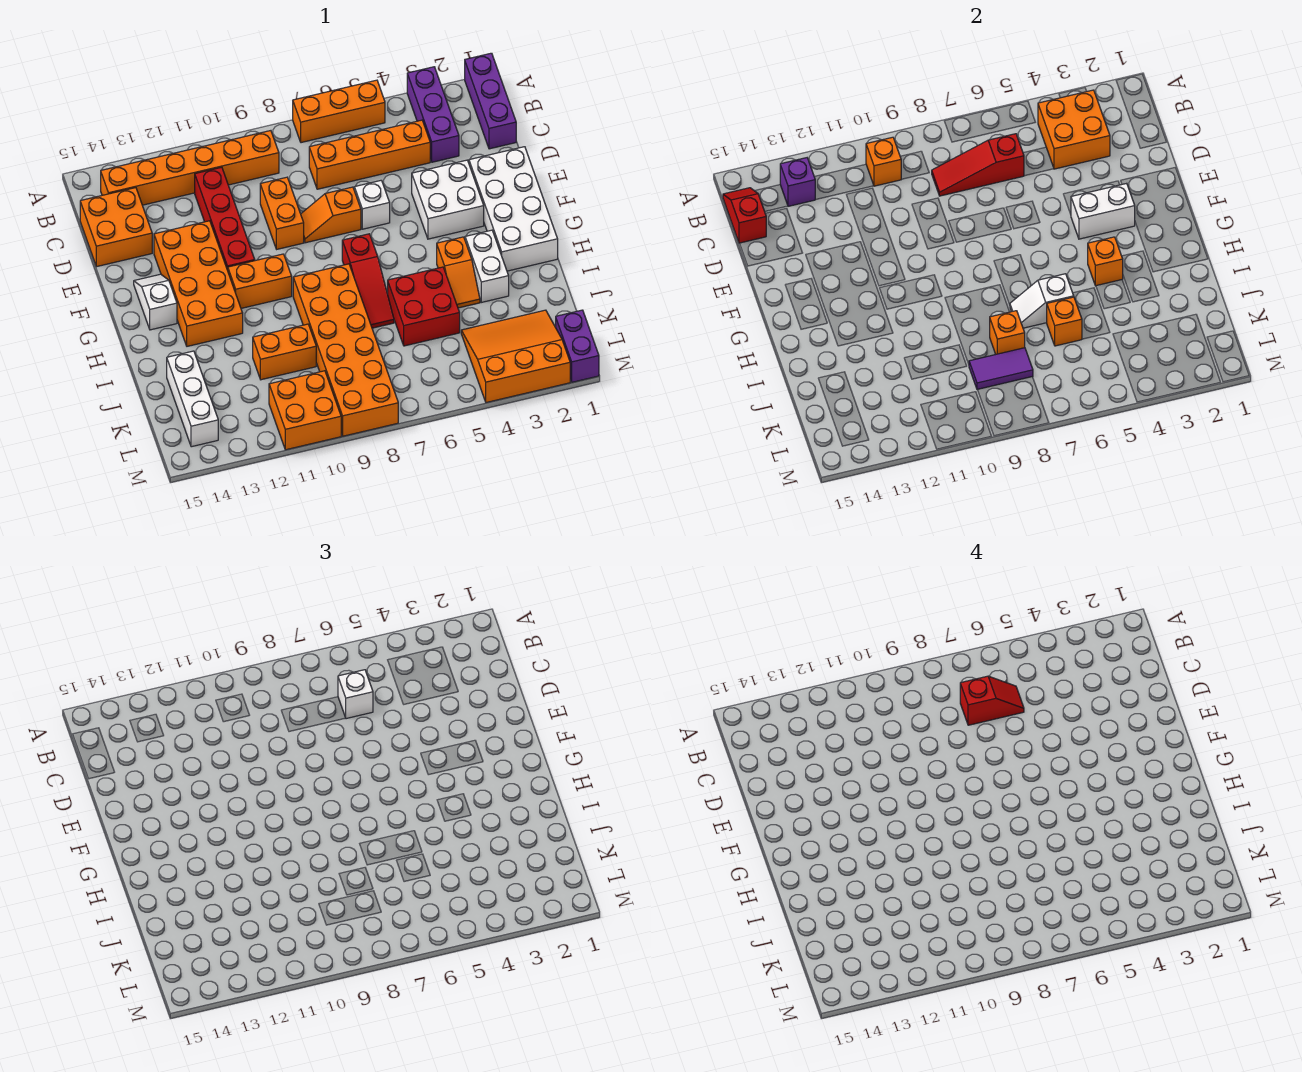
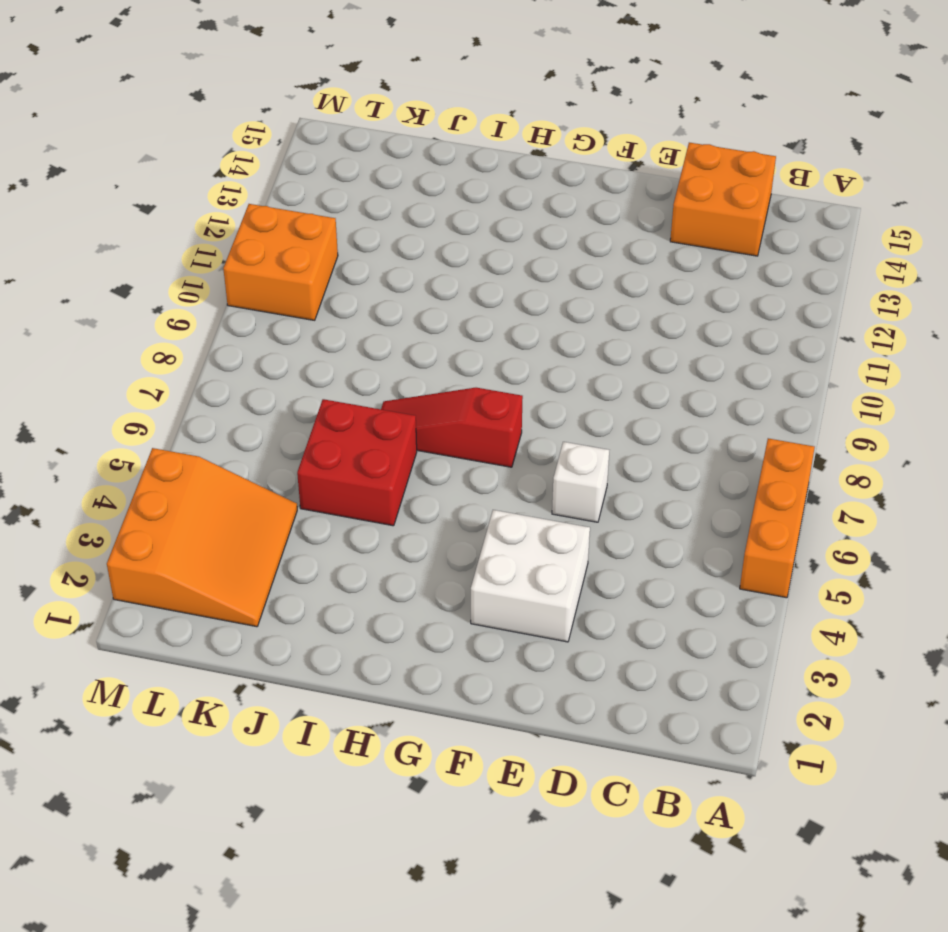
none -> purple brick A1:C1 level 1
none -> purple brick A3:C3 level 1
none -> orange brick B9:B14 level 1
none -> orange brick C4:C7 level 1

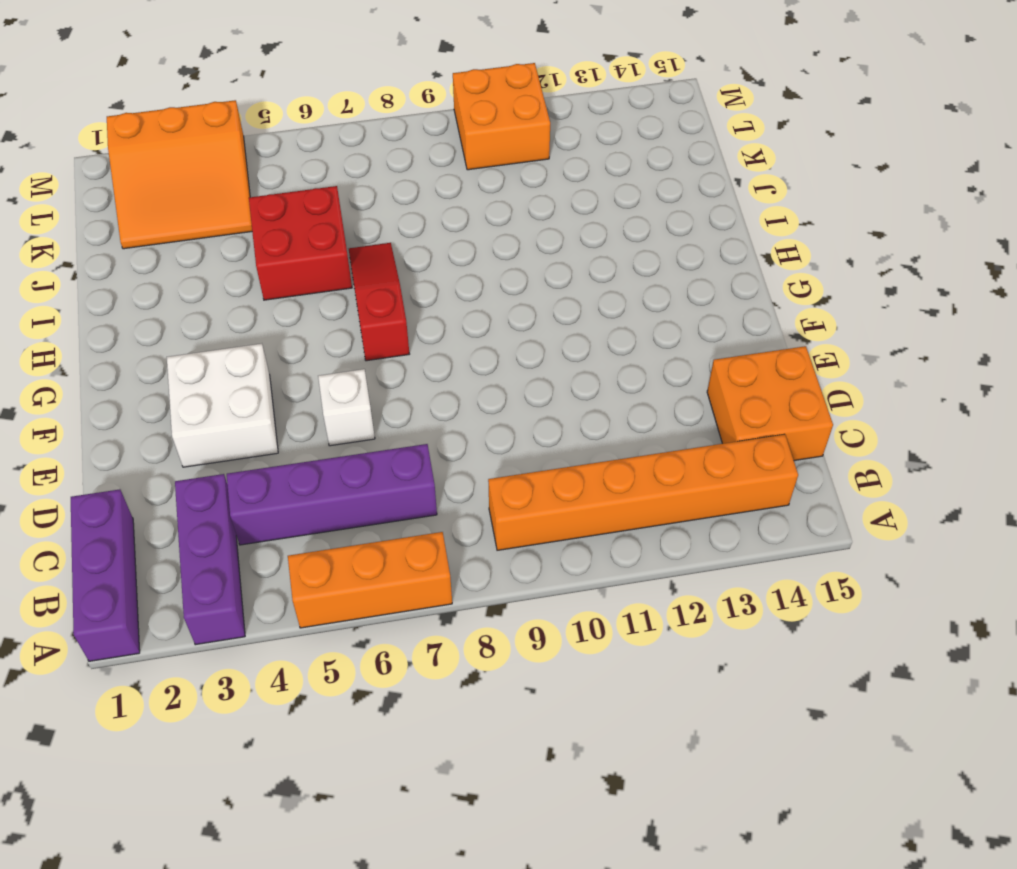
purple brick C4:C7 level 1 -> orange brick C4:C7 level 1
none -> red brick C11:F11 level 1
none -> orange brick D9:E9 level 1
none -> white brick E1:H2 level 1
none -> orange slope E7:E8 level 1 top 7

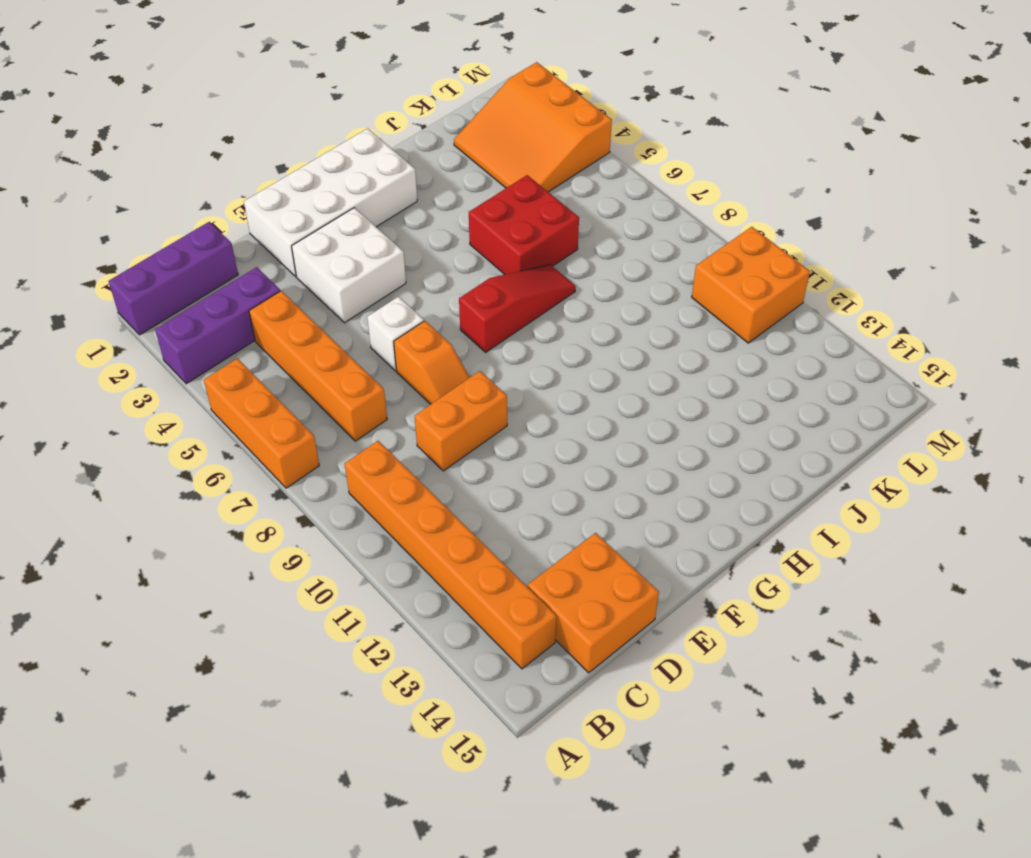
none -> red brick C11:F11 level 1
none -> orange brick E12:H13 level 1
none -> white slope F14:G14 level 1 top G
none -> orange brick G10:G11 level 1

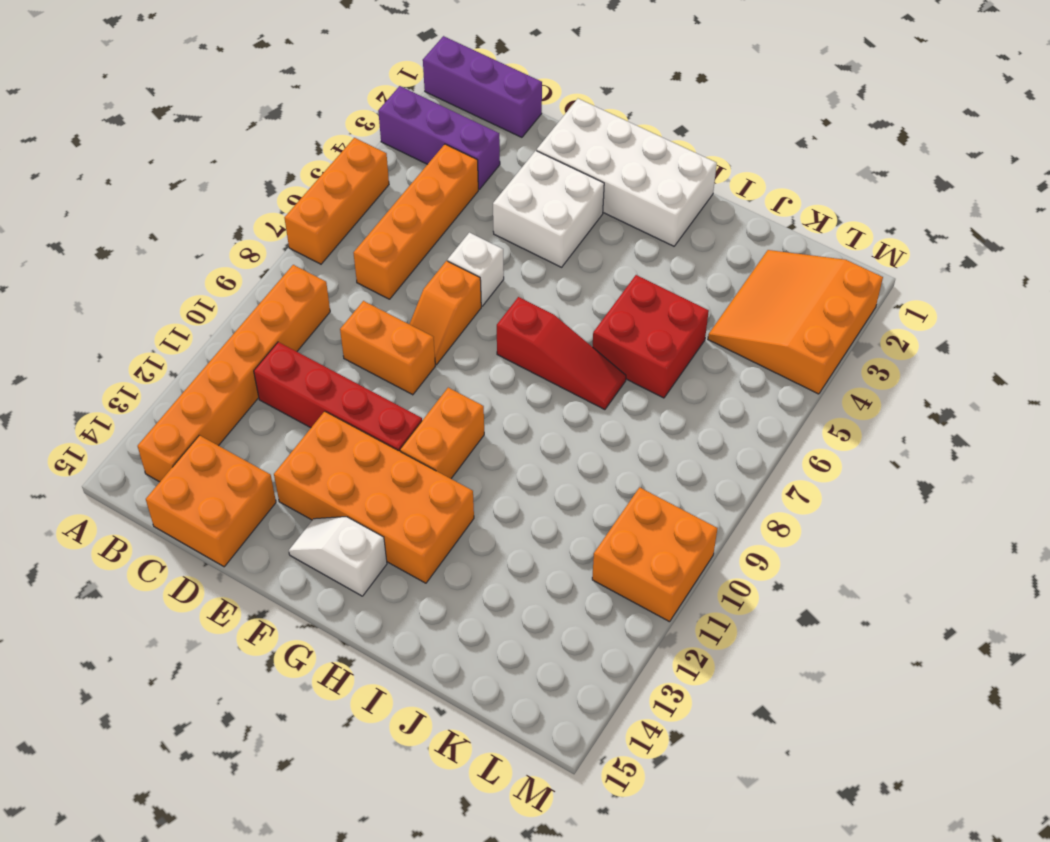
none -> white brick H3:I3 level 1
none -> orange slope H4:I4 level 1 top H
none -> orange brick H8:M9 level 1
none -> orange brick J10:J11 level 1

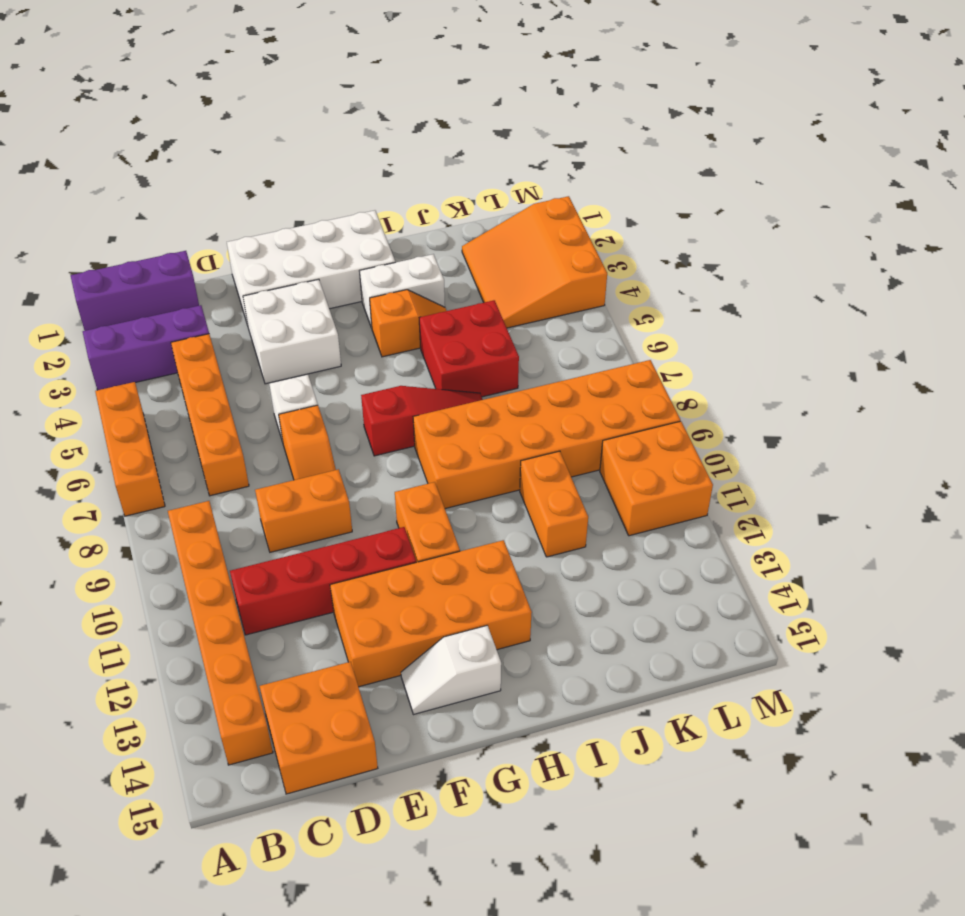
none -> white brick J14:L14 level 1
none -> purple brick L1:M1 level 1
none -> orange brick B3:C4 level 2
none -> orange brick B10 level 2

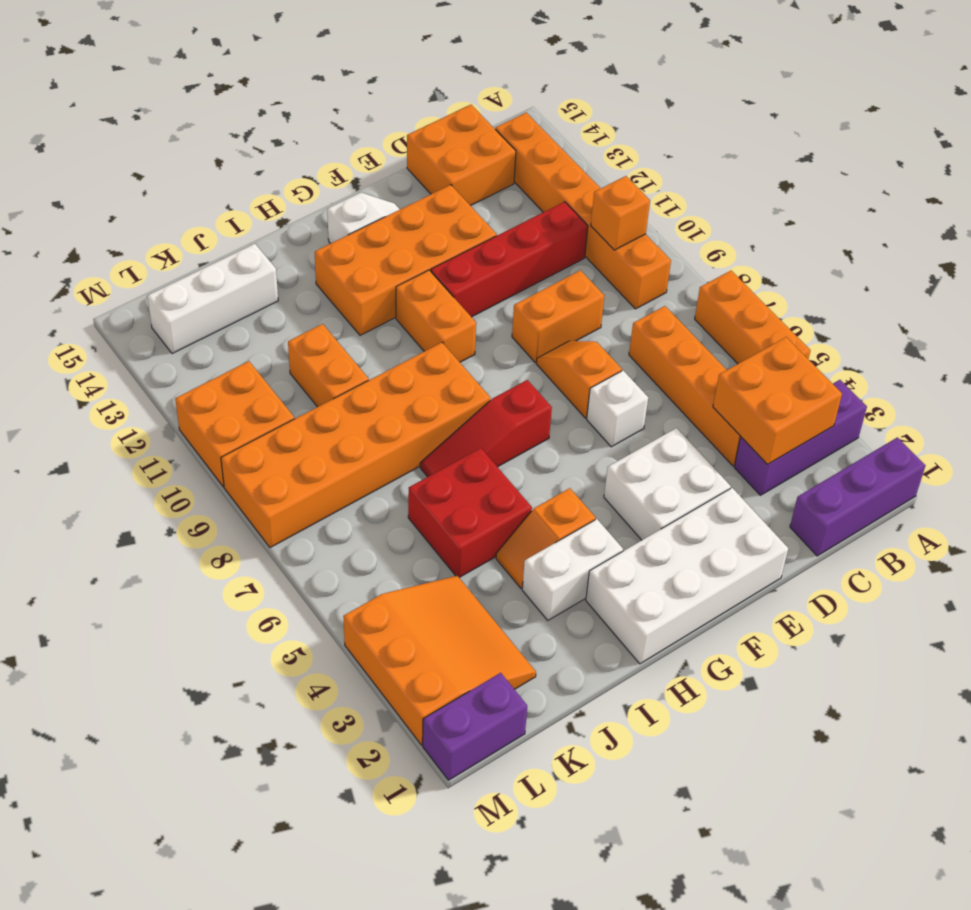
none -> purple brick B13 level 2
none -> red slope B15:C15 level 2 top C
none -> red slope C6:C8 level 2 top 6
none -> white brick F3:F4 level 2

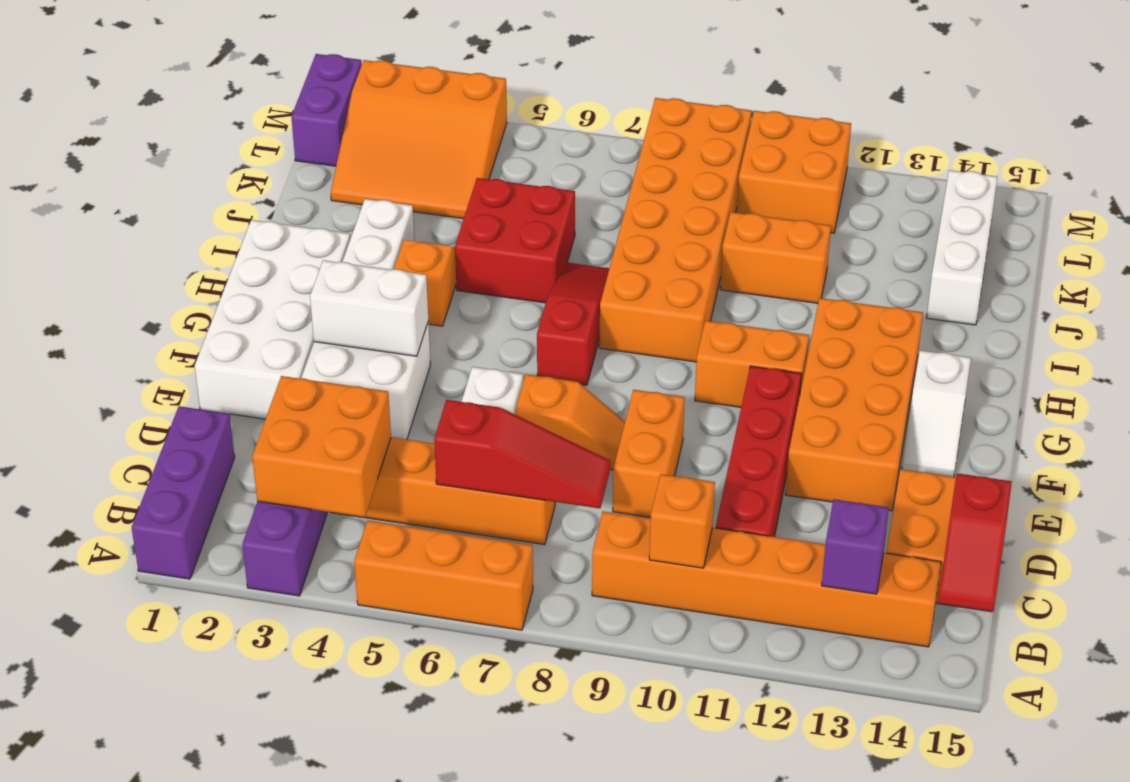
none -> orange brick H4 level 2
none -> white slope I6:I7 level 2 top 6
none -> orange brick J6 level 2
none -> orange brick J8 level 2

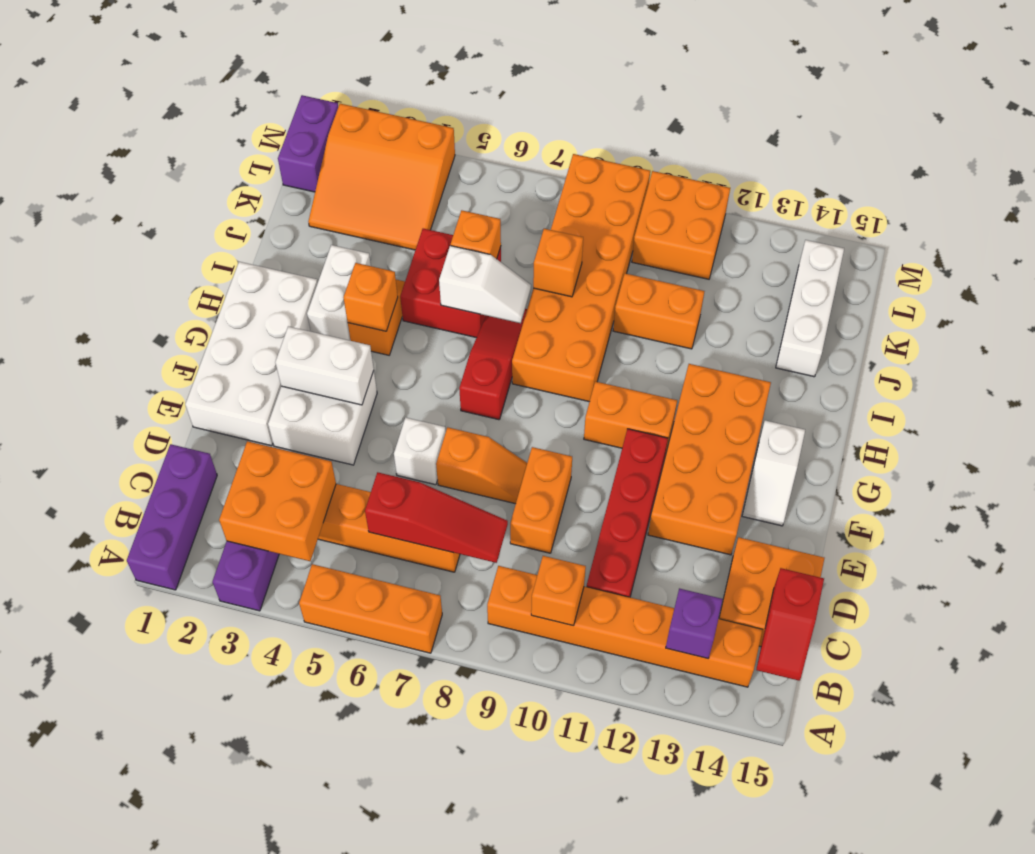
none -> purple tile K8:K9 level 2
none -> white brick C6 level 3
none -> red slope C6:C7 level 4 top 7

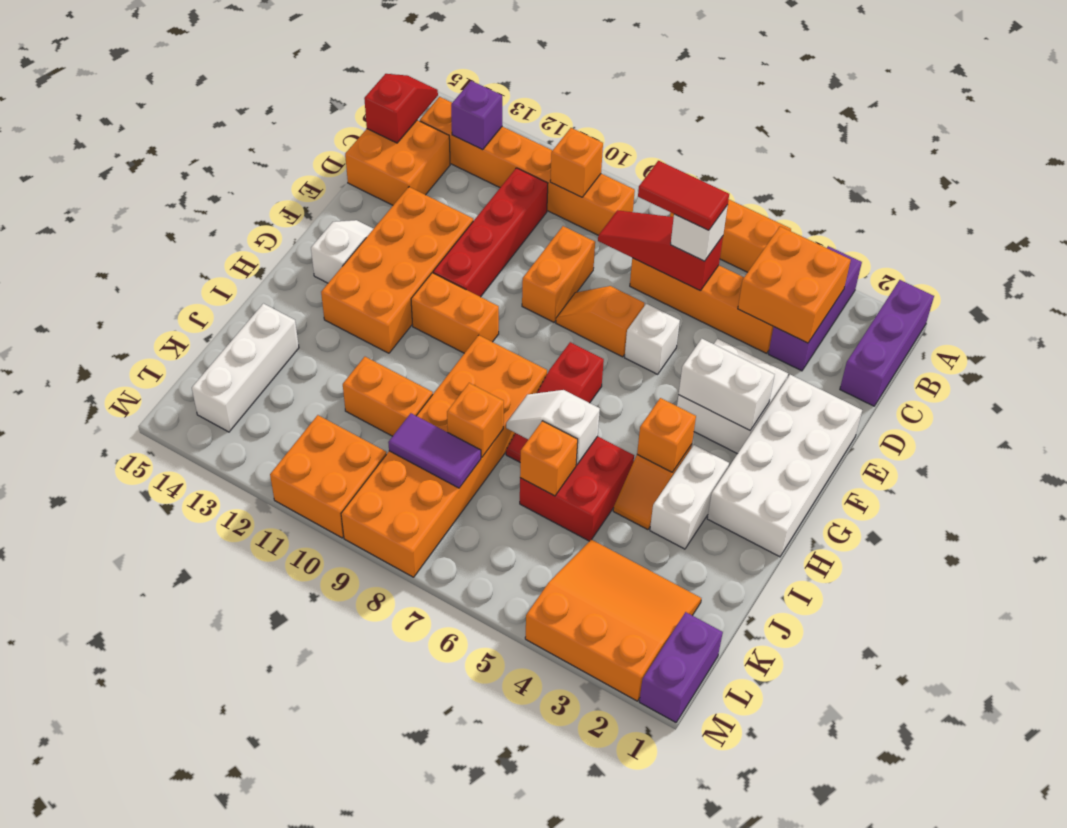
red tile C6:C7 level 4 -> red slope C6:C7 level 4 top 7

